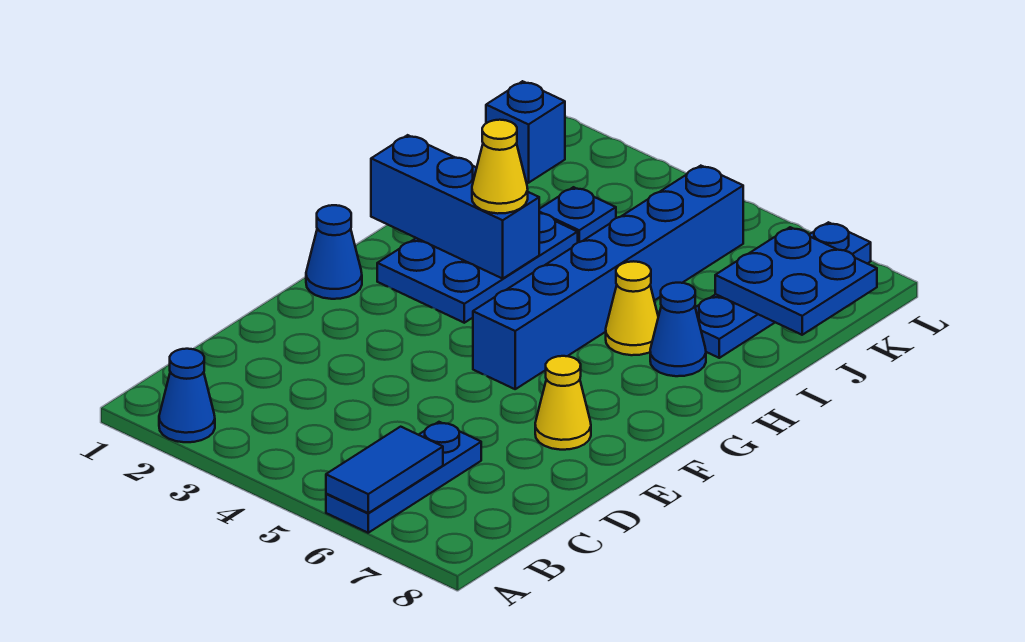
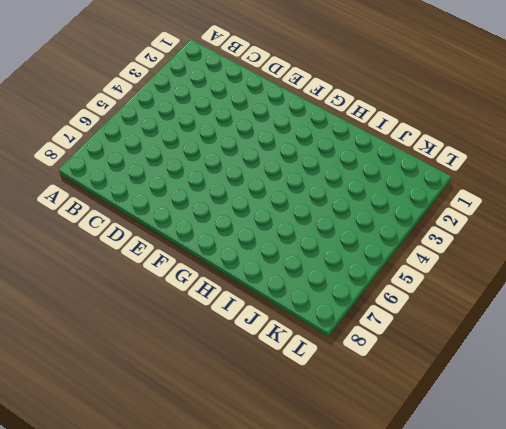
none -> blue cone A2 level 1
none -> blue plate A6:C6 level 1
none -> yellow cone E7 level 1

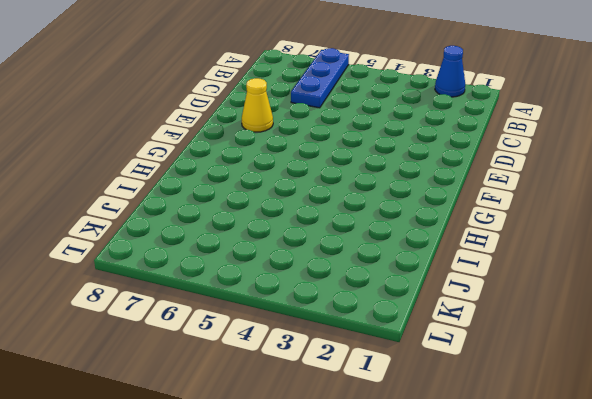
none -> blue cone F1 level 1
none -> blue brick F5:K5 level 1
none -> blue plate G2:I3 level 1

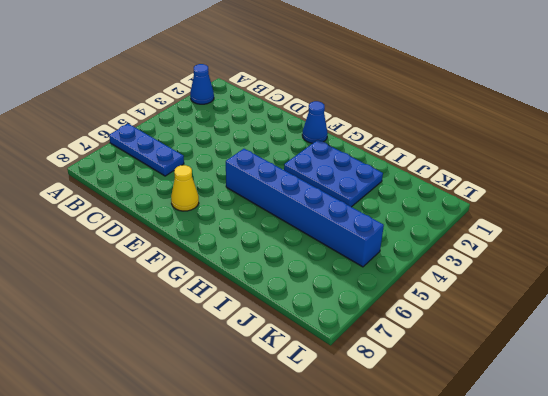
none -> yellow cone H6 level 1
none -> blue cone H7 level 1
none -> blue plate I7:L7 level 1

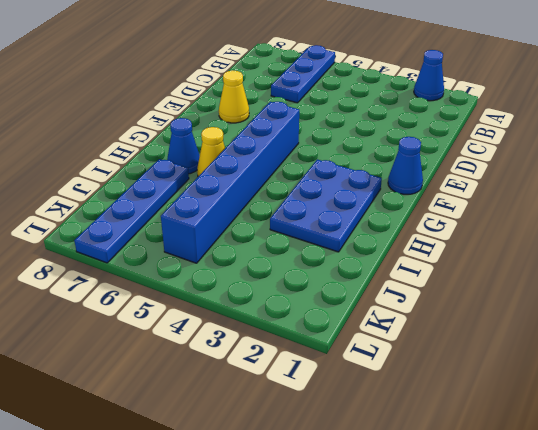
none -> blue plate J3 level 1
none -> blue brick K1 level 1
none -> blue tile A6:B6 level 2

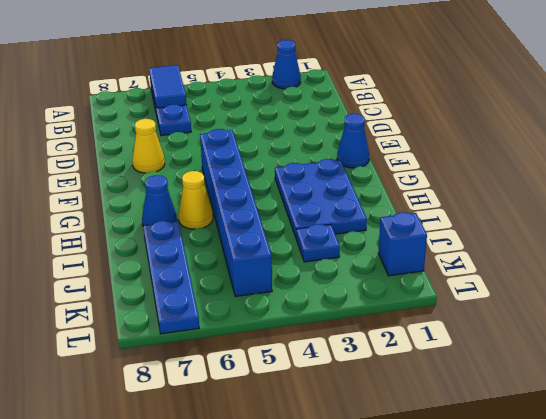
none -> blue brick H1:H3 level 2
none -> blue plate J7:K8 level 2
none -> yellow cone H3 level 3

